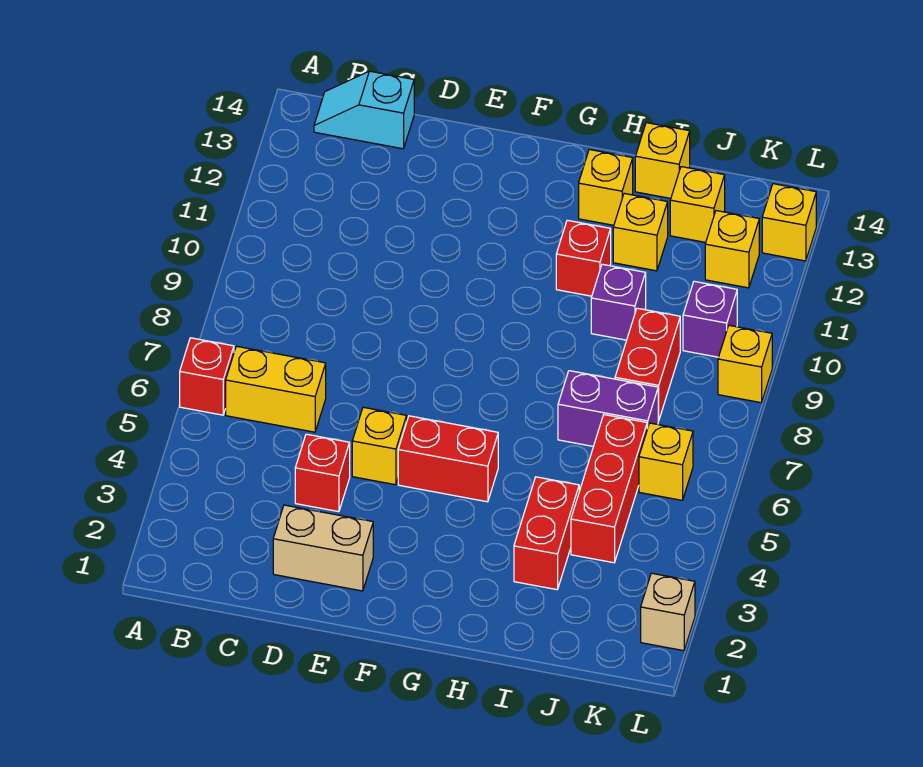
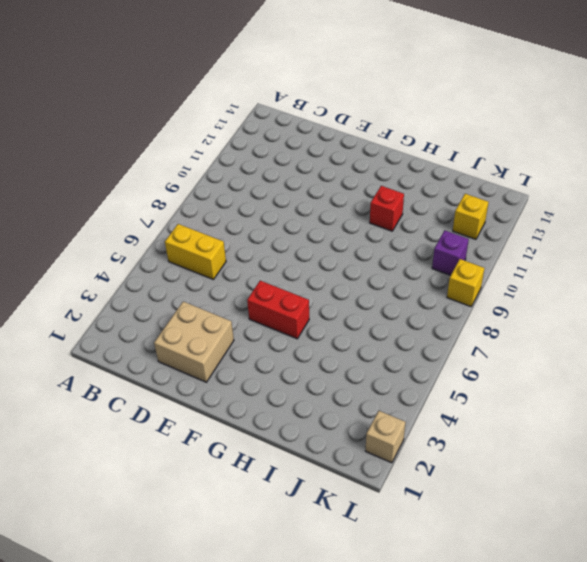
tan brick D2:E3 level 1 -> tan brick D2:E2 level 1
none -> red brick A6 level 1
none -> cyan slope B14:C14 level 1 top C
none -> red brick D4 level 1

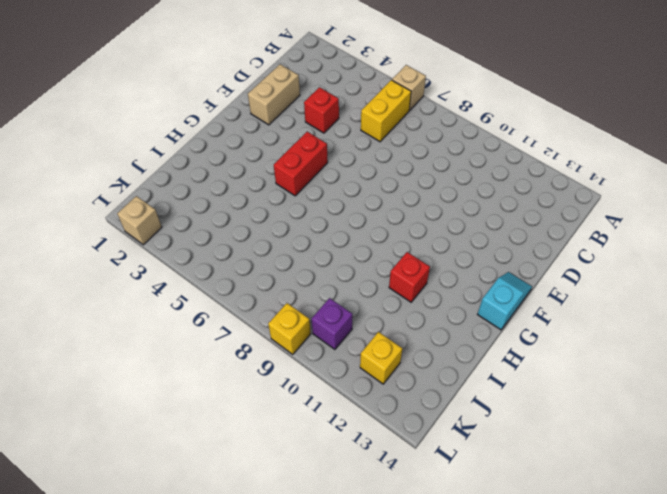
tan brick A6 level 1 -> red brick A6 level 1
cyan slope F14:G14 level 1 top G -> cyan slope B14:C14 level 1 top C
none -> yellow brick E5 level 1
none -> yellow brick H13 level 1
none -> red brick I3:I4 level 1

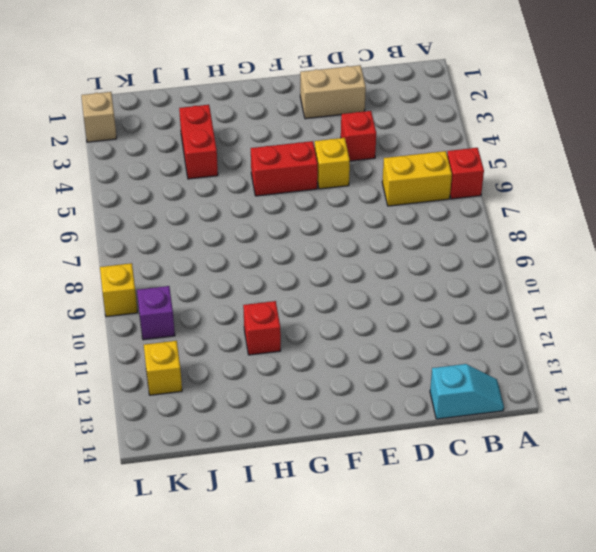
none -> yellow brick H13 level 1
none -> purple brick I7:J7 level 1
none -> purple brick I10 level 1

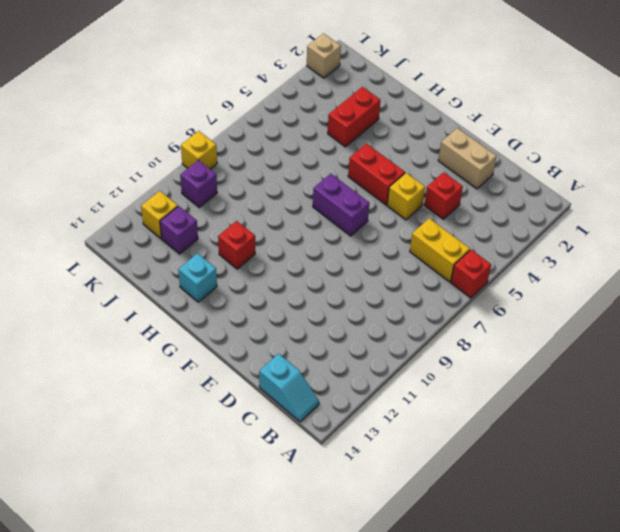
purple brick F7:G7 level 1 -> purple brick I7:J7 level 1
cyan brick H13 level 1 -> yellow brick H13 level 1
purple brick J12 level 1 -> purple brick I10 level 1
none -> yellow brick I12 level 1
none -> yellow brick I14 level 1
none -> red brick J4:J6 level 1

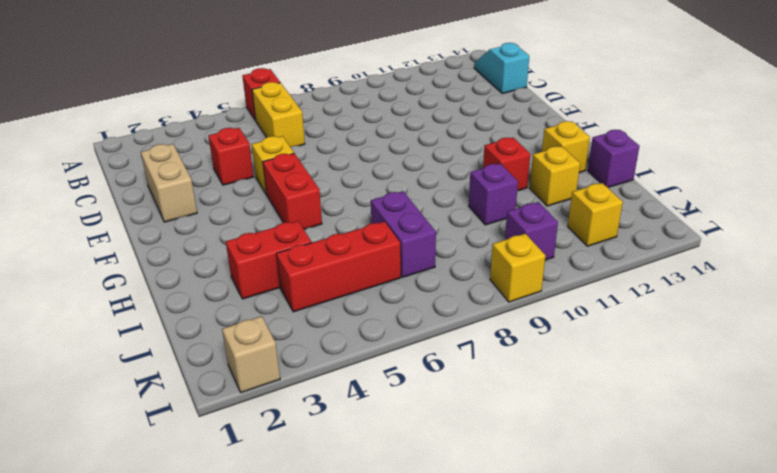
purple brick I14 level 1 -> yellow brick I14 level 1
none -> red brick J8:J9 level 1
none -> yellow brick J13 level 1
none -> yellow brick K6 level 1

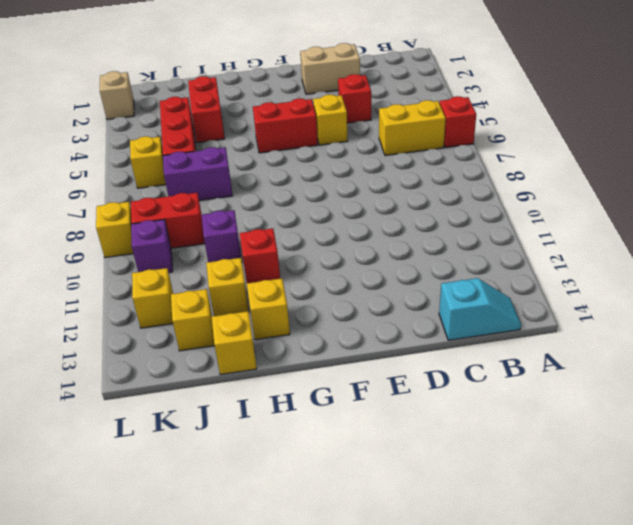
red brick J9:K9 level 1 -> red brick J8:J9 level 1
none -> yellow brick L13 level 1

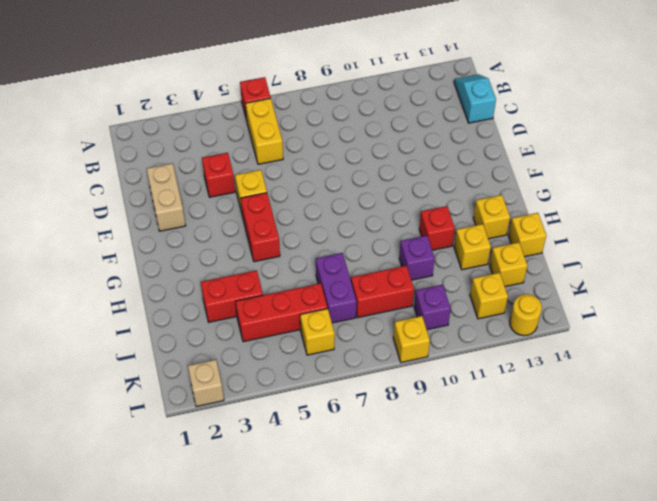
yellow round brick L13 level 1 -> yellow brick L13 level 1

